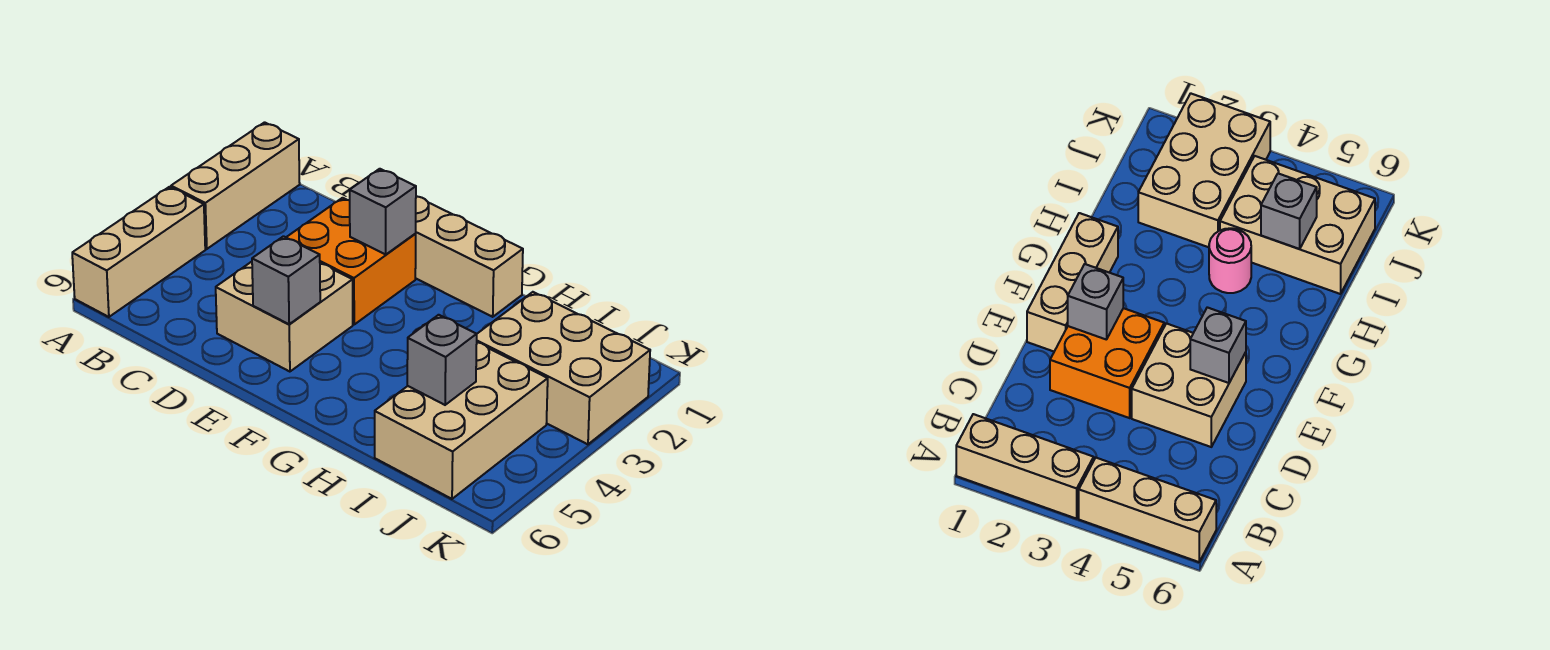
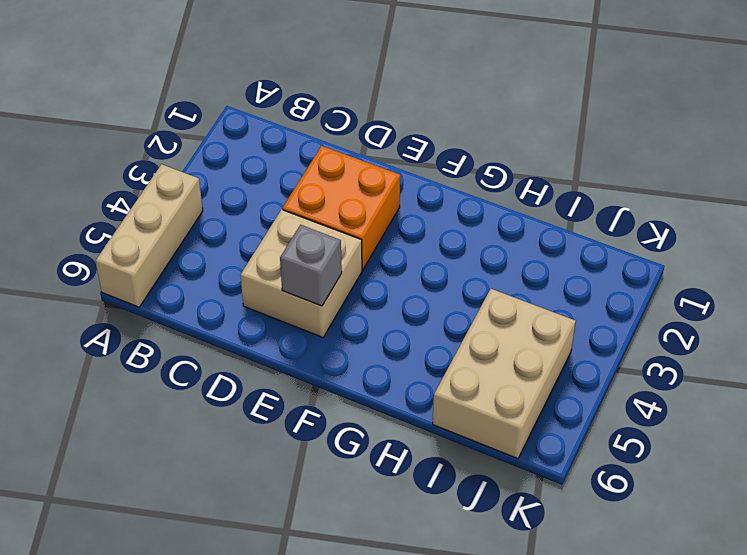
none -> tan brick A1:A3 level 1
none -> tan brick E1:G1 level 1

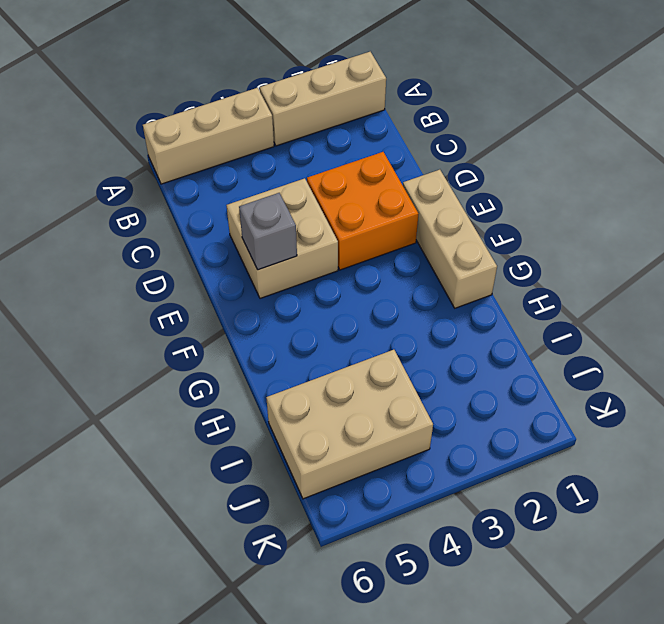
none -> pink round brick H4 level 1
none -> tan brick I2:K3 level 1

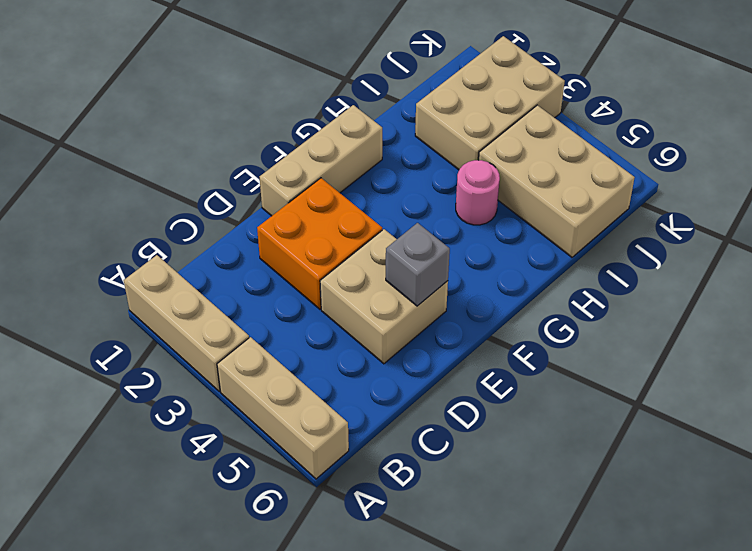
none -> grey brick E2 level 2
none -> grey brick I5 level 2

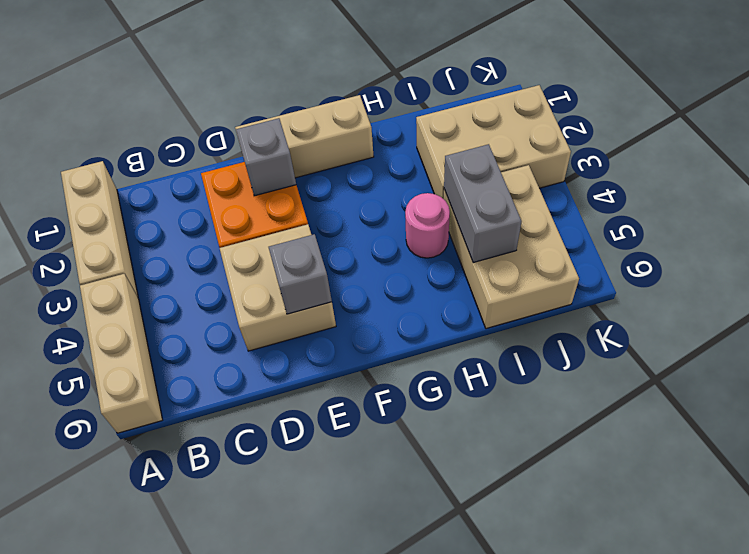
grey brick I4:I5 level 2 -> grey brick I5 level 2

